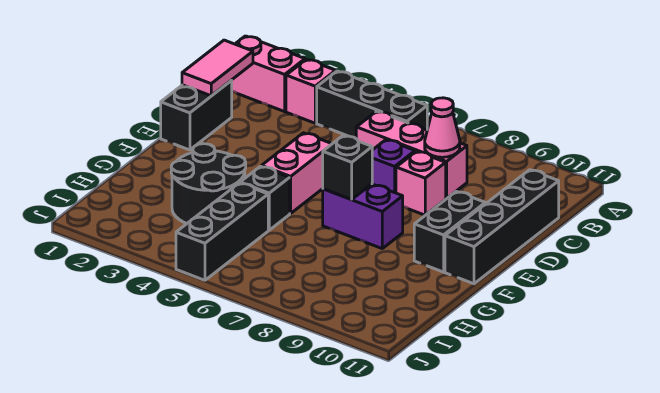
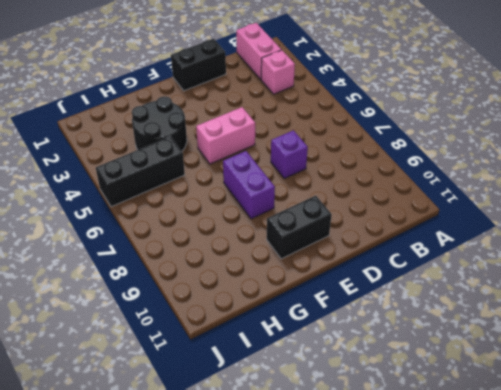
none -> black brick B4:B6 level 1
none -> pink brick C6:C8 level 1
none -> black brick C11:F11 level 1

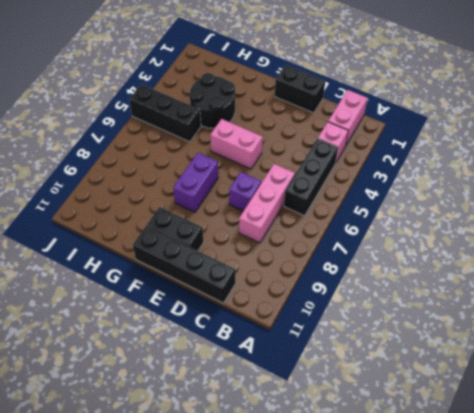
none -> pink brick D8 level 1
none -> black brick G5 level 1
none -> pink tile C1:D1 level 2

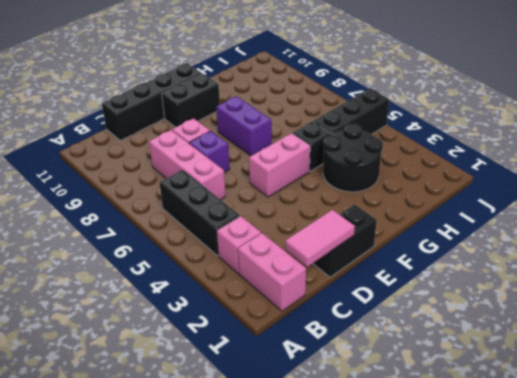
none -> pink cone C8 level 2
none -> black brick F7 level 2

